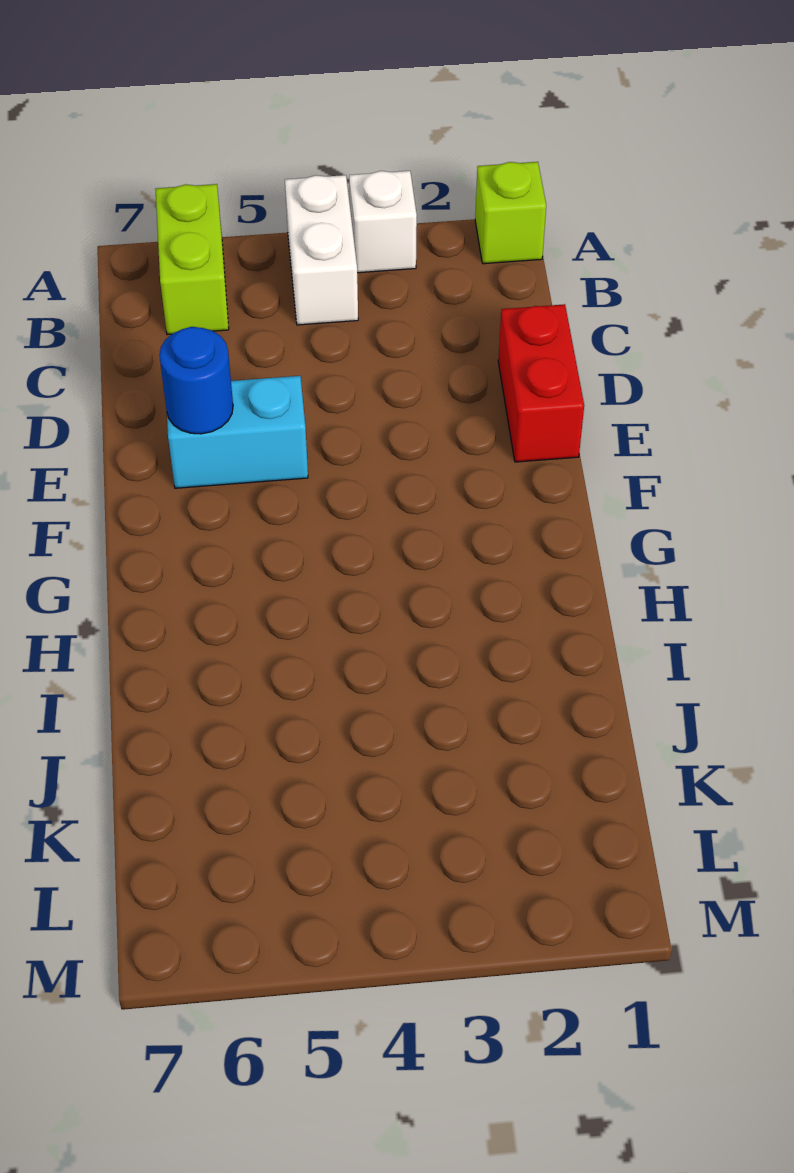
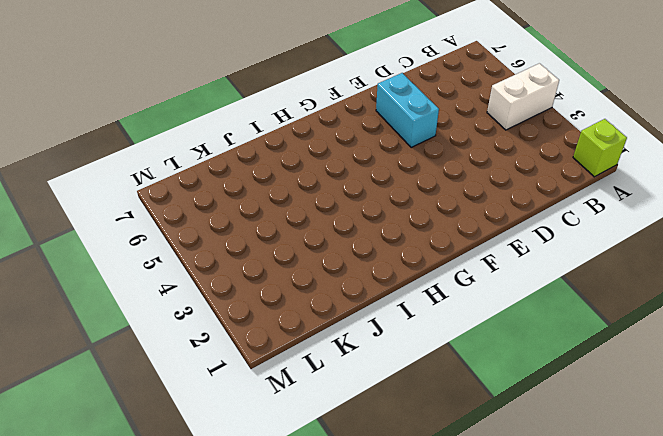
none -> white brick A3 level 1
none -> lime brick A6:B6 level 1

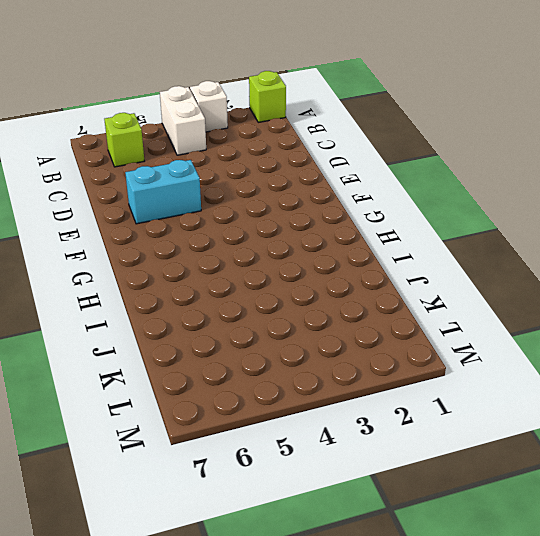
lime brick B6 level 1 -> lime brick A6:B6 level 1
none -> red brick D1:E1 level 1
none -> blue round brick E6 level 2

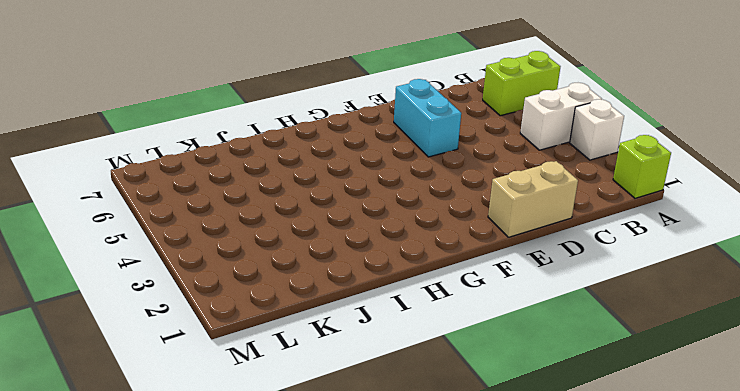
tan brick D1:E1 level 1 -> red brick D1:E1 level 1
none -> blue round brick E6 level 2

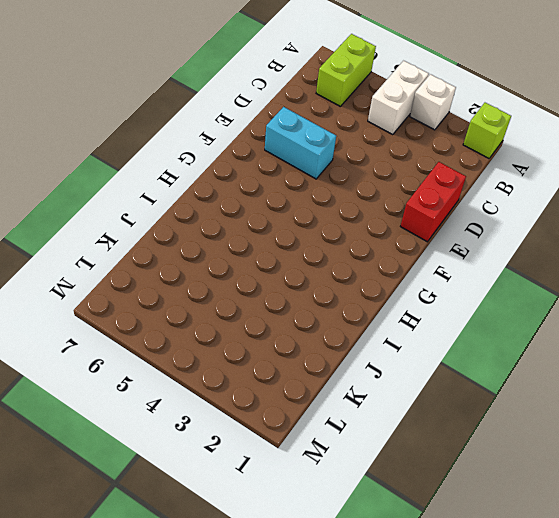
none -> blue round brick E6 level 2

